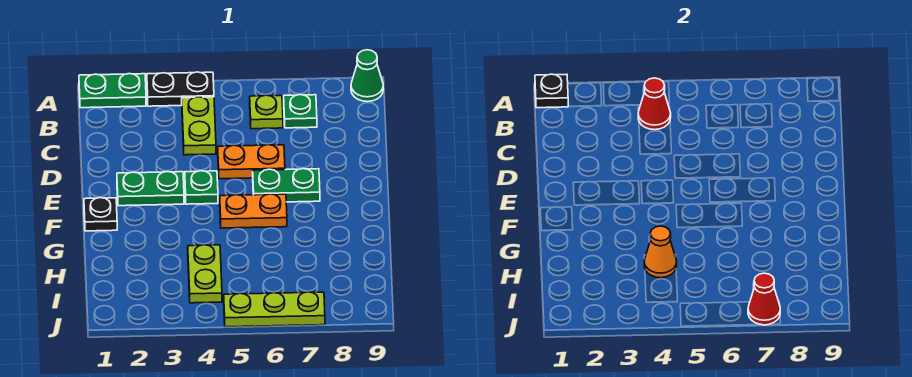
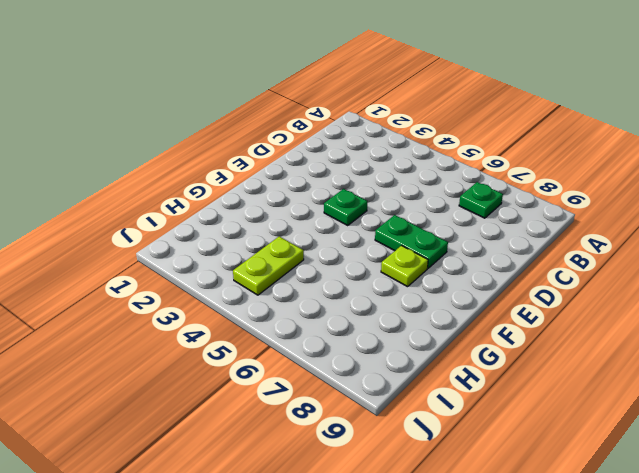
lime plate F7 level 1 -> lime plate B6 level 1
none -> green plate A1:A2 level 1
none -> black plate A3:A4 level 1
none -> green cone A9 level 1

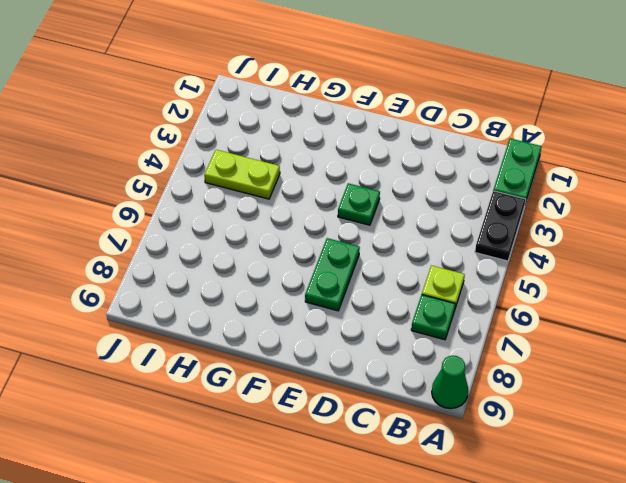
none -> lime plate B4:C4 level 1
none -> orange plate D5:D6 level 1
none -> green plate E2:E3 level 1

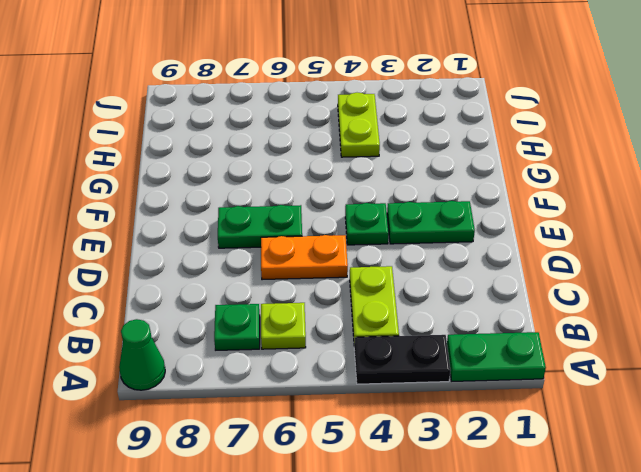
none -> black plate F1 level 1
none -> orange plate F5:F6 level 1
none -> lime plate J5:J7 level 1

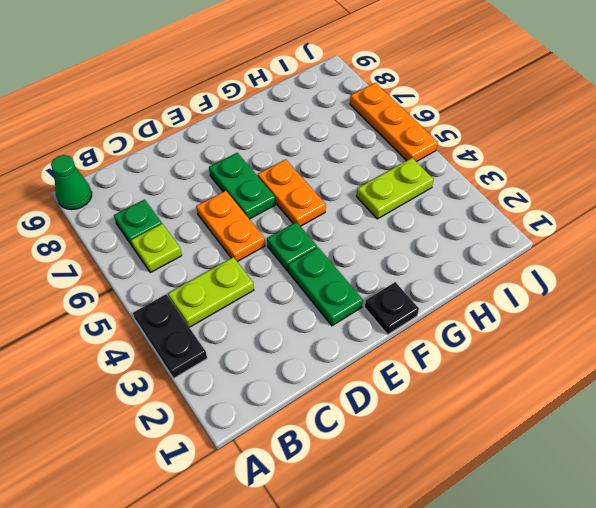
orange plate J5:J7 level 1 -> lime plate J5:J7 level 1
none -> green plate A1:A2 level 1
none -> black plate A1 level 2
none -> red cone B4 level 2

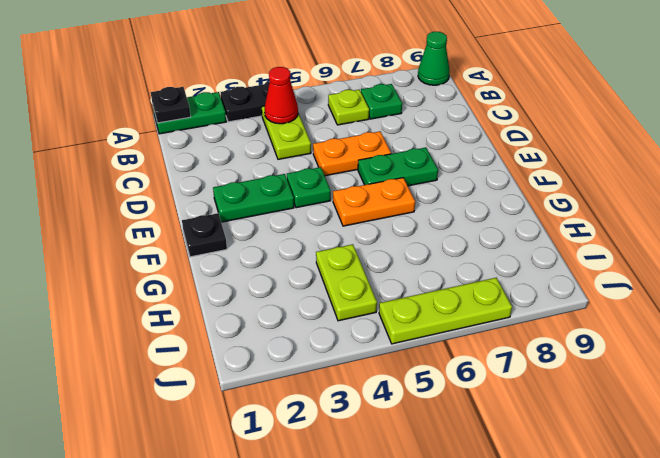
none -> orange cone H4 level 2
none -> red cone J7 level 2

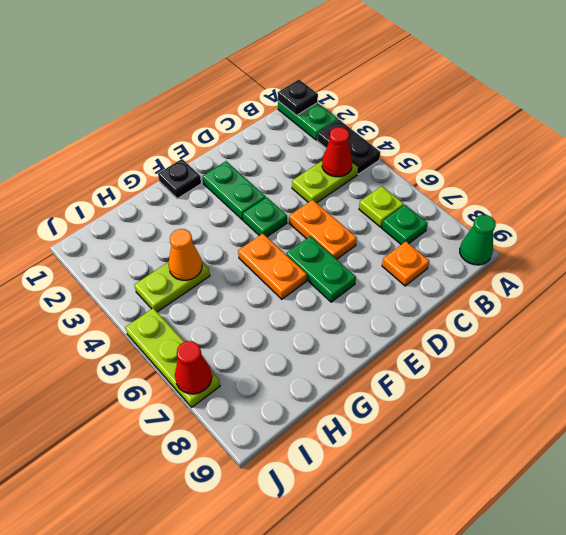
orange plate C8 level 1 -> none

